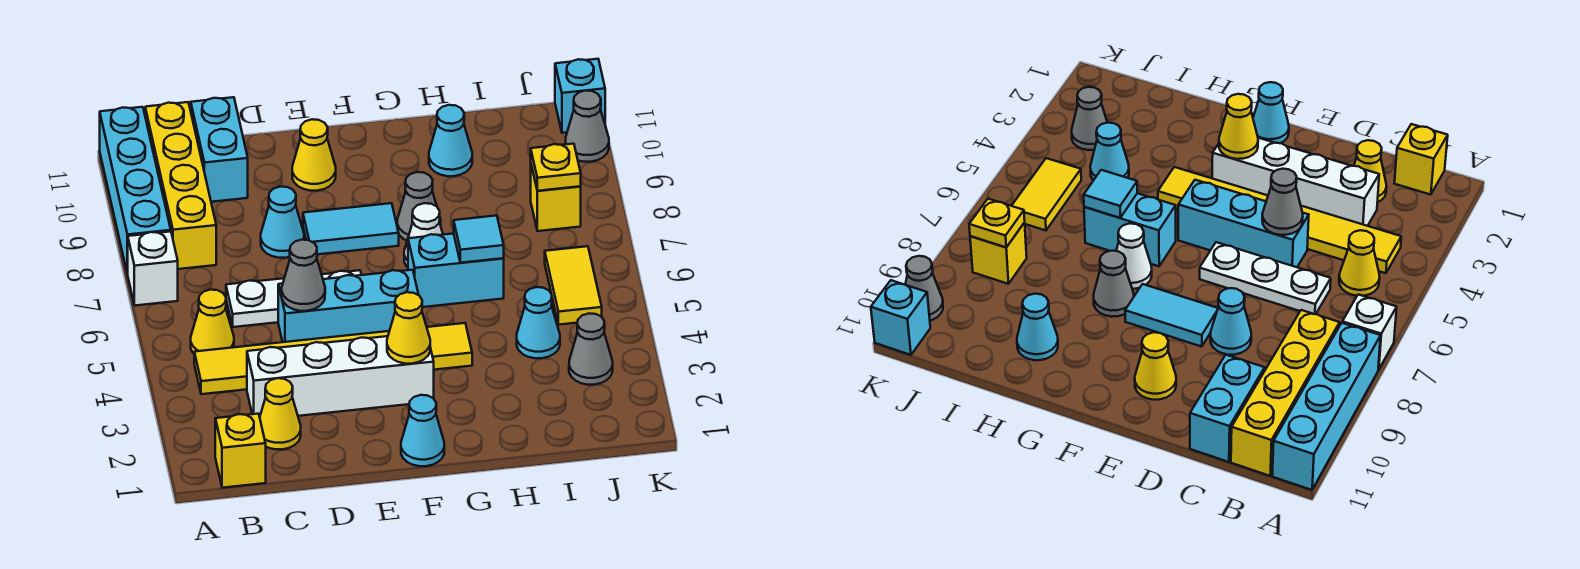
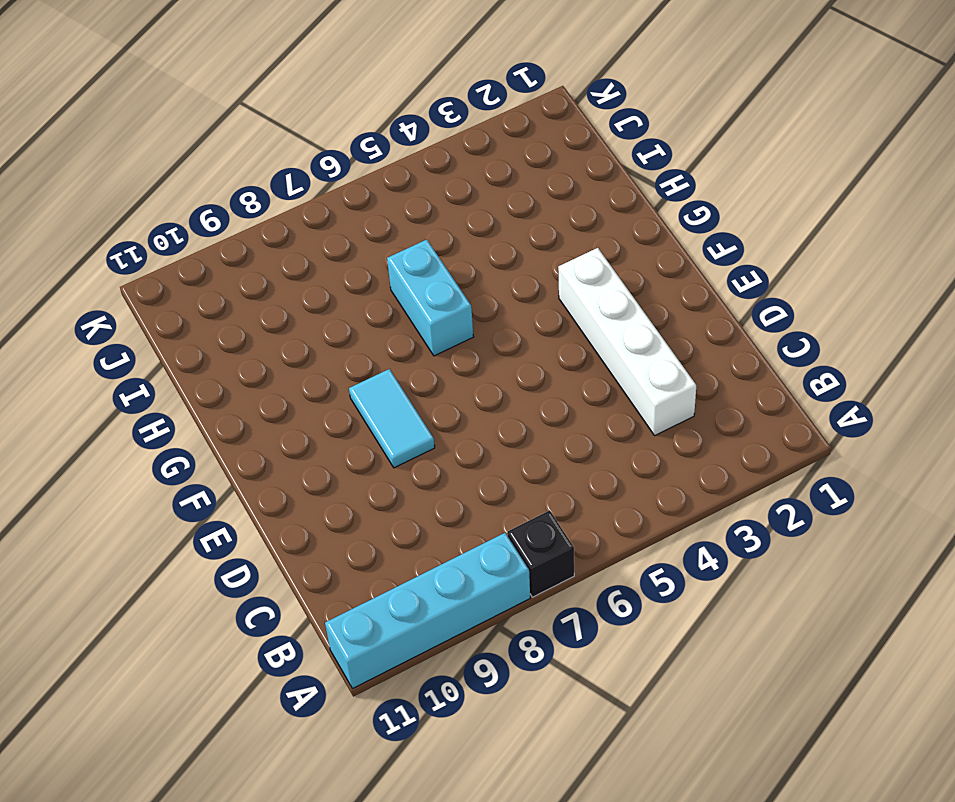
black brick A7 level 1 -> white brick A7 level 1
none -> yellow brick B1 level 1
none -> yellow tile B4:G4 level 1
none -> yellow cone B5 level 1

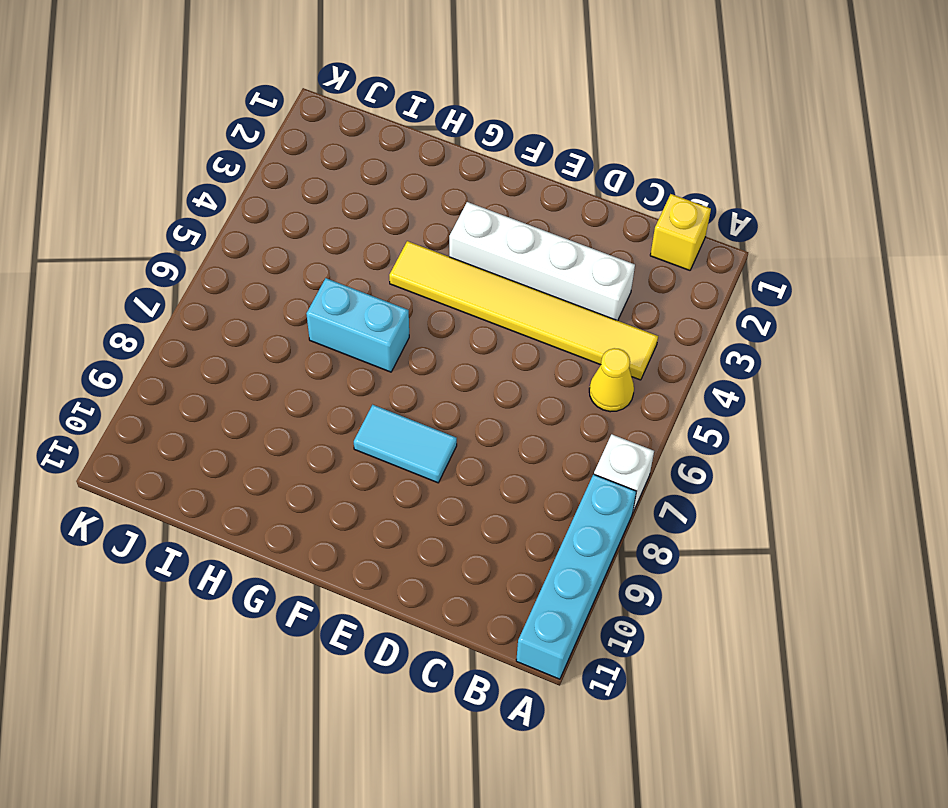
none -> yellow brick B8:B11 level 1
none -> yellow cone C2 level 1
none -> white plate C6:E6 level 1

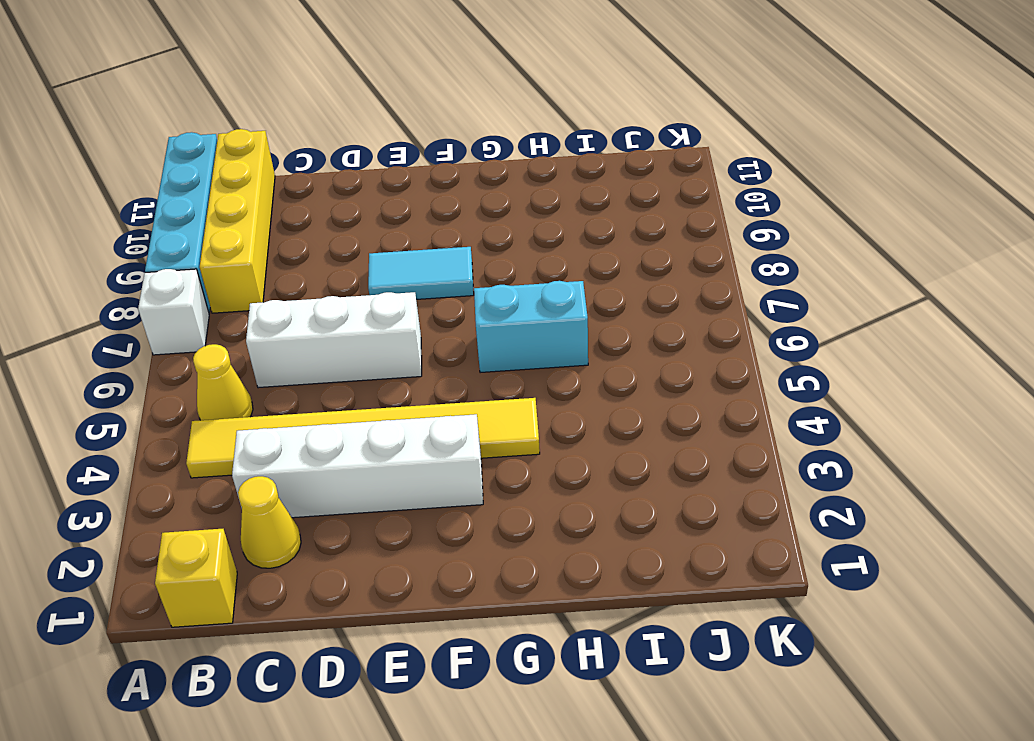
white brick C6:E6 level 1 -> white plate C6:E6 level 1
none -> cyan brick C10:C11 level 1
none -> cyan brick D5:F5 level 1
none -> cyan cone D8 level 1

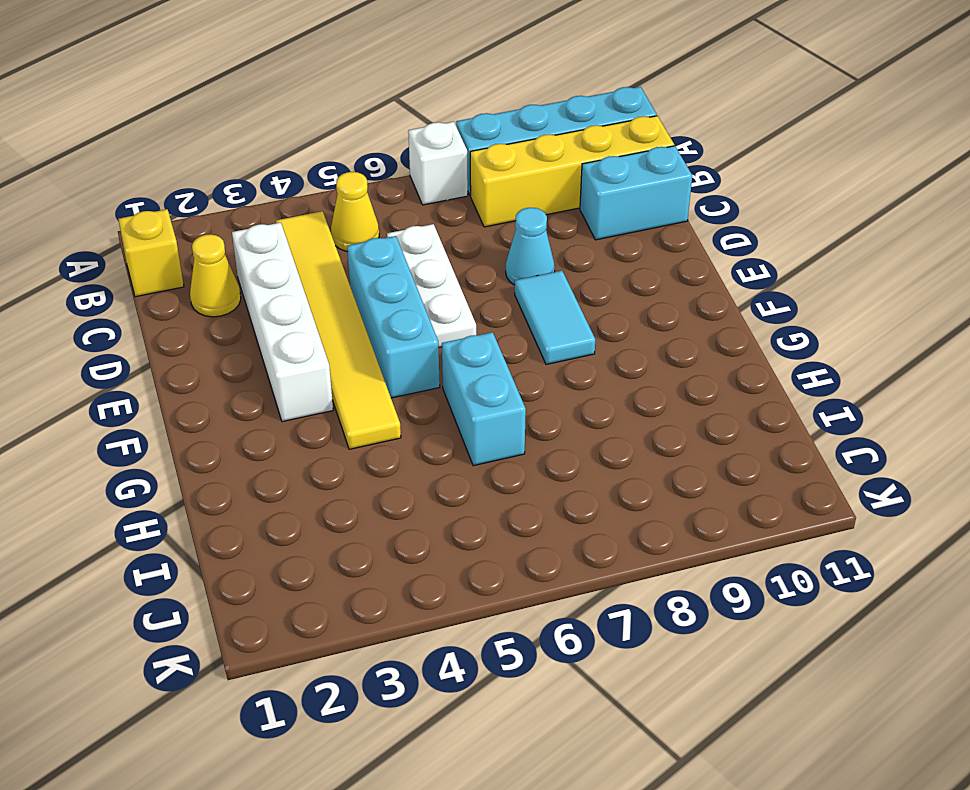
none -> yellow cone E10 level 1
none -> cyan cone F1 level 1
none -> white cone G7 level 1

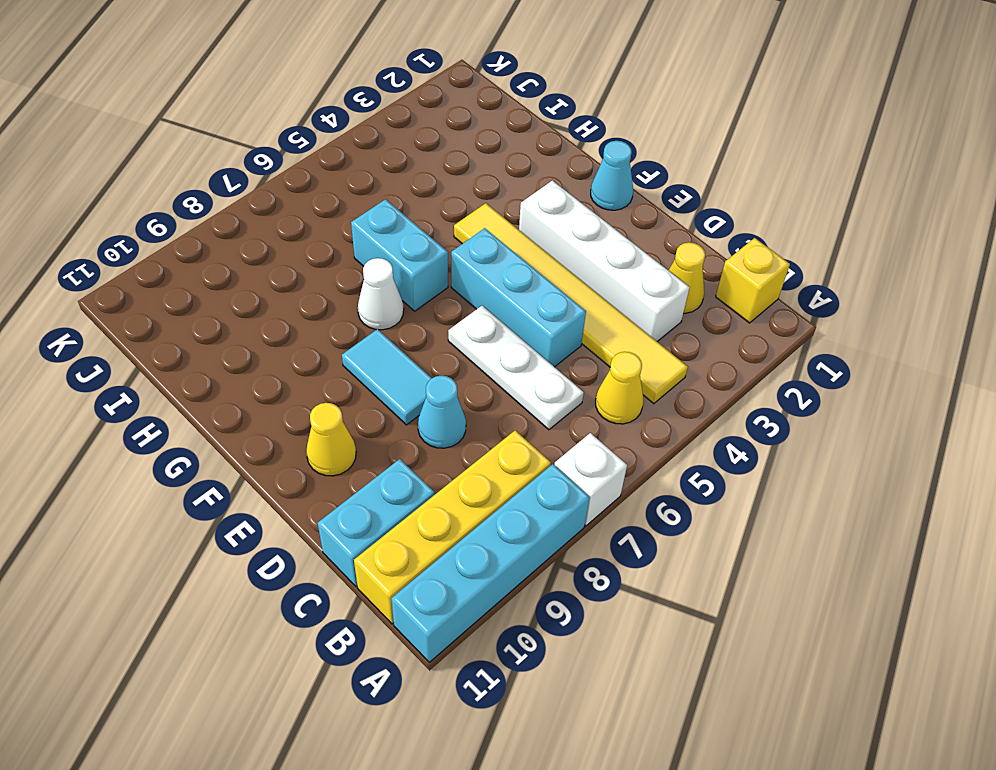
none -> grey cone G8 level 1
none -> cyan cone H10 level 1
none -> cyan cone I4 level 1

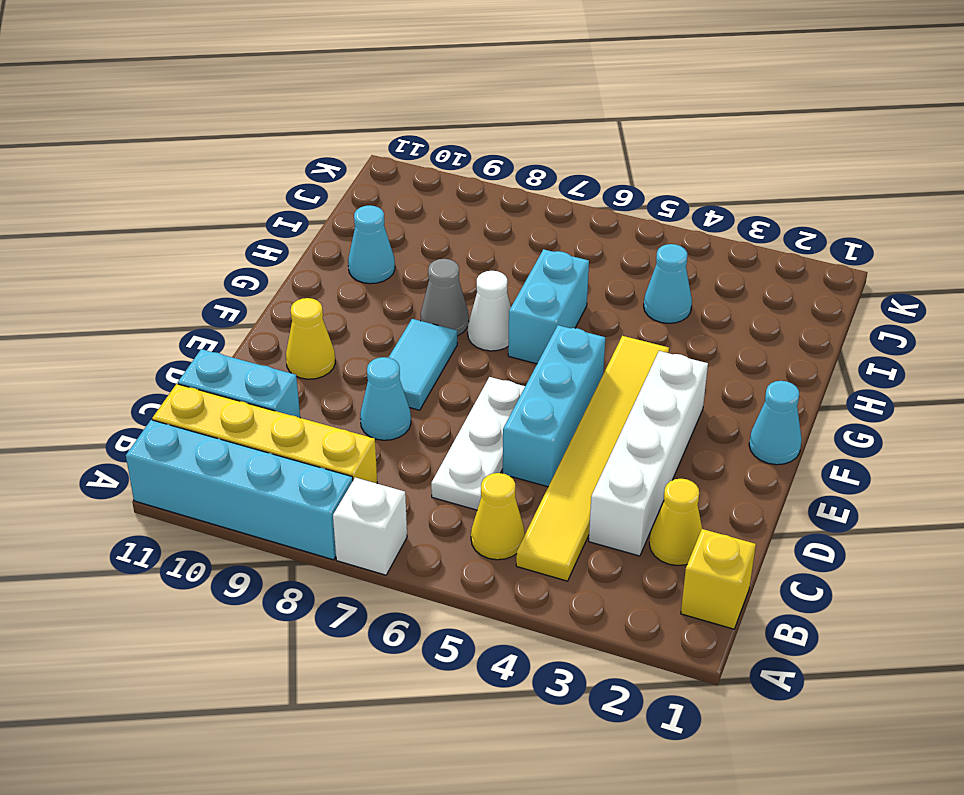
none -> grey cone J3 level 1
none -> yellow tile J5:J6 level 1
none -> yellow brick J8 level 1

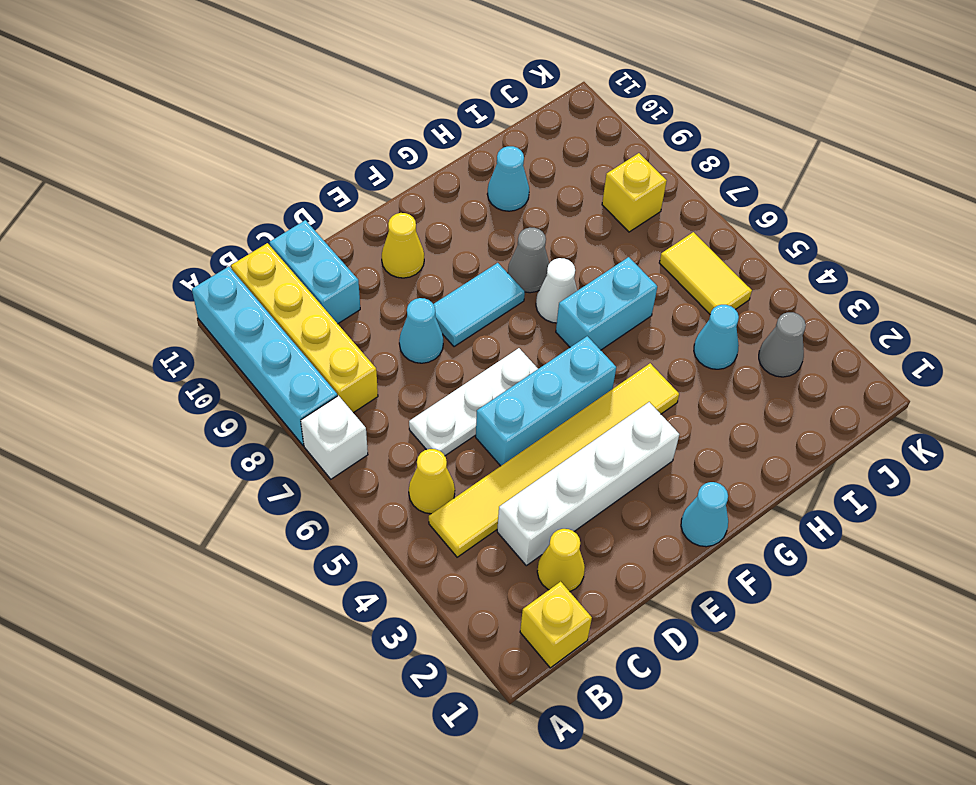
none -> grey cone K10 level 1
none -> cyan brick K11 level 1
none -> grey cone D5 level 2

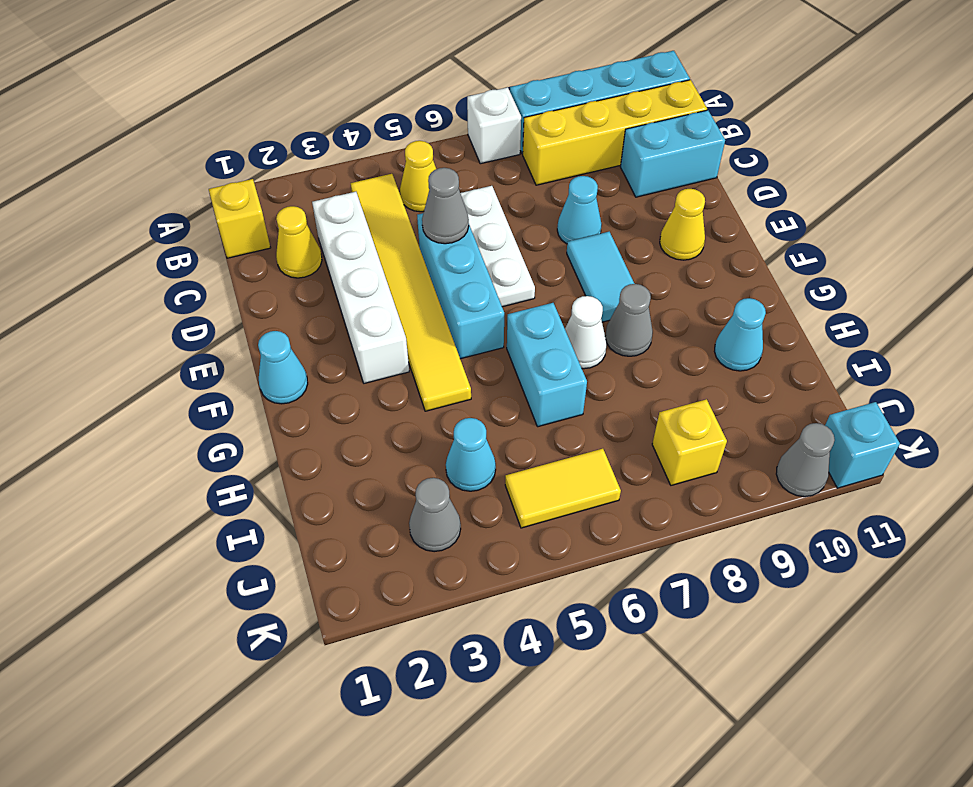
none -> yellow cone F3 level 2
none -> cyan tile H6 level 2
none -> yellow plate J8 level 2

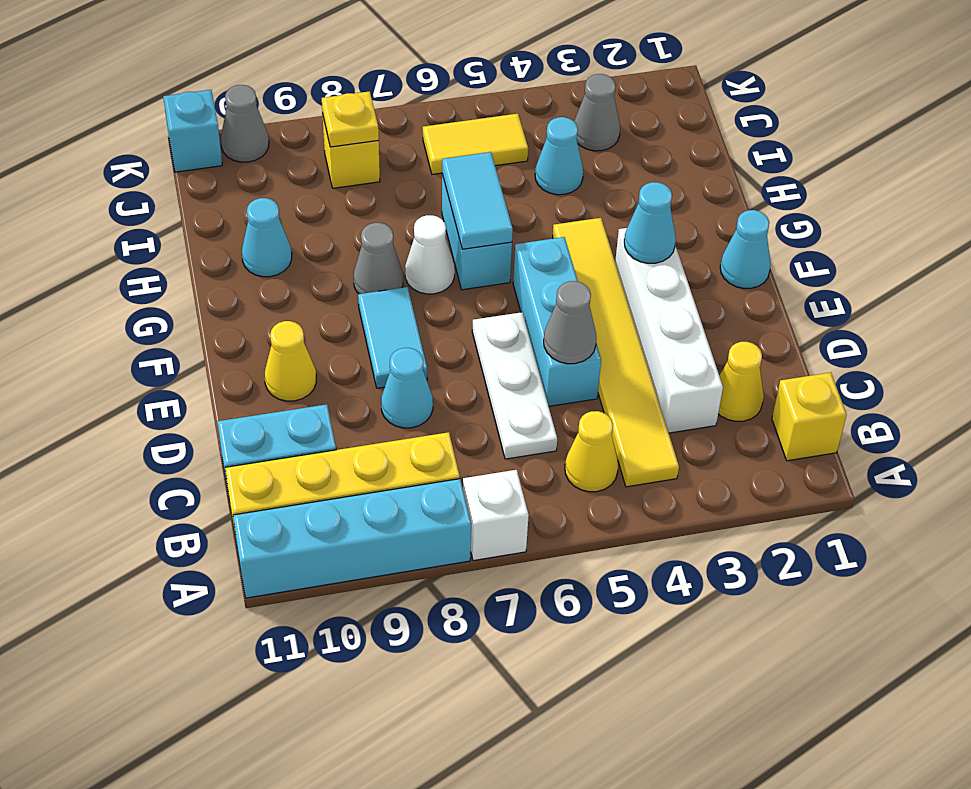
cyan cone F3 level 2 -> yellow cone F3 level 2
cyan tile G6:H6 level 2 -> cyan tile H6 level 2

